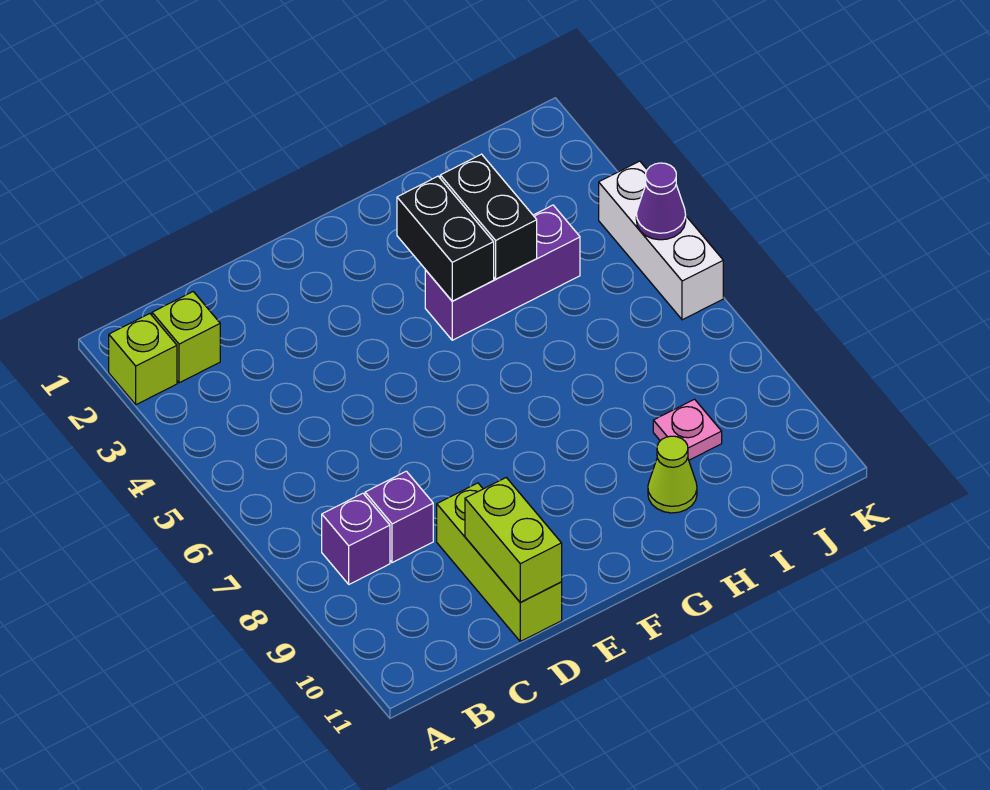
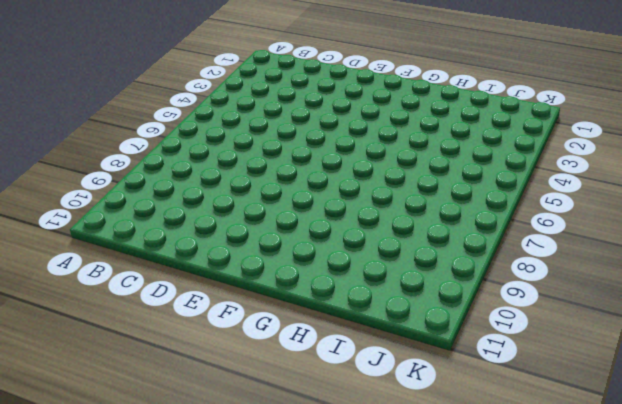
none -> lime brick A2 level 1
none -> lime brick B2 level 1
none -> purple brick B8 level 1

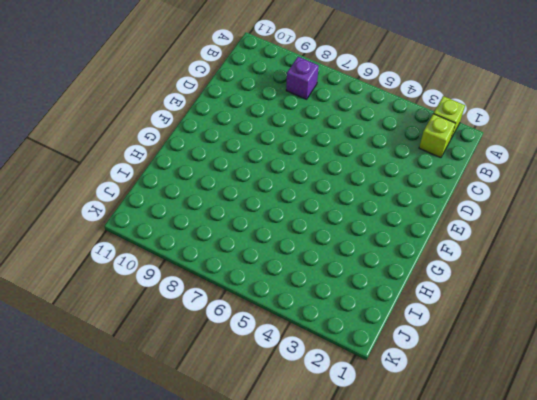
none -> purple brick C8 level 1
none -> lime brick D9:D11 level 1
none -> purple brick G4:I4 level 1

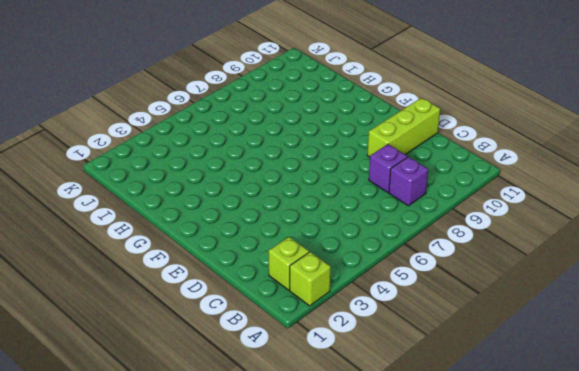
none -> purple brick G4:I4 level 1
none -> lime cone H10 level 1
none -> pink plate I9 level 1

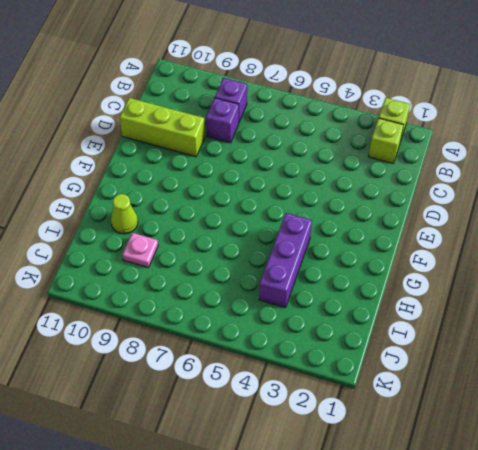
none -> white brick K4:K6 level 1
none -> lime brick D10:D11 level 2
none -> black brick G3:G4 level 2

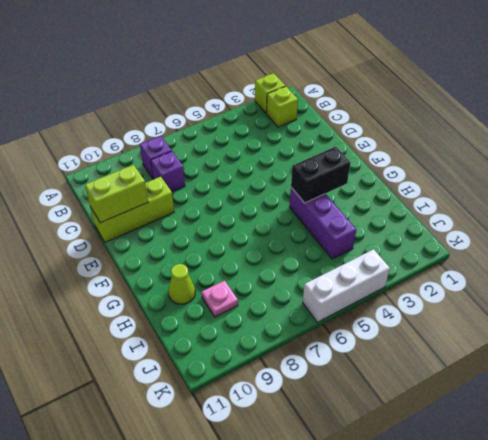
none -> black brick H3:H4 level 2
none -> purple cone K5 level 2

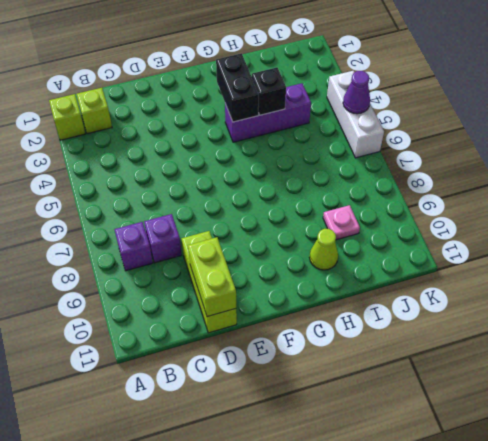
black brick H4 level 2 -> black brick H3:H4 level 2

